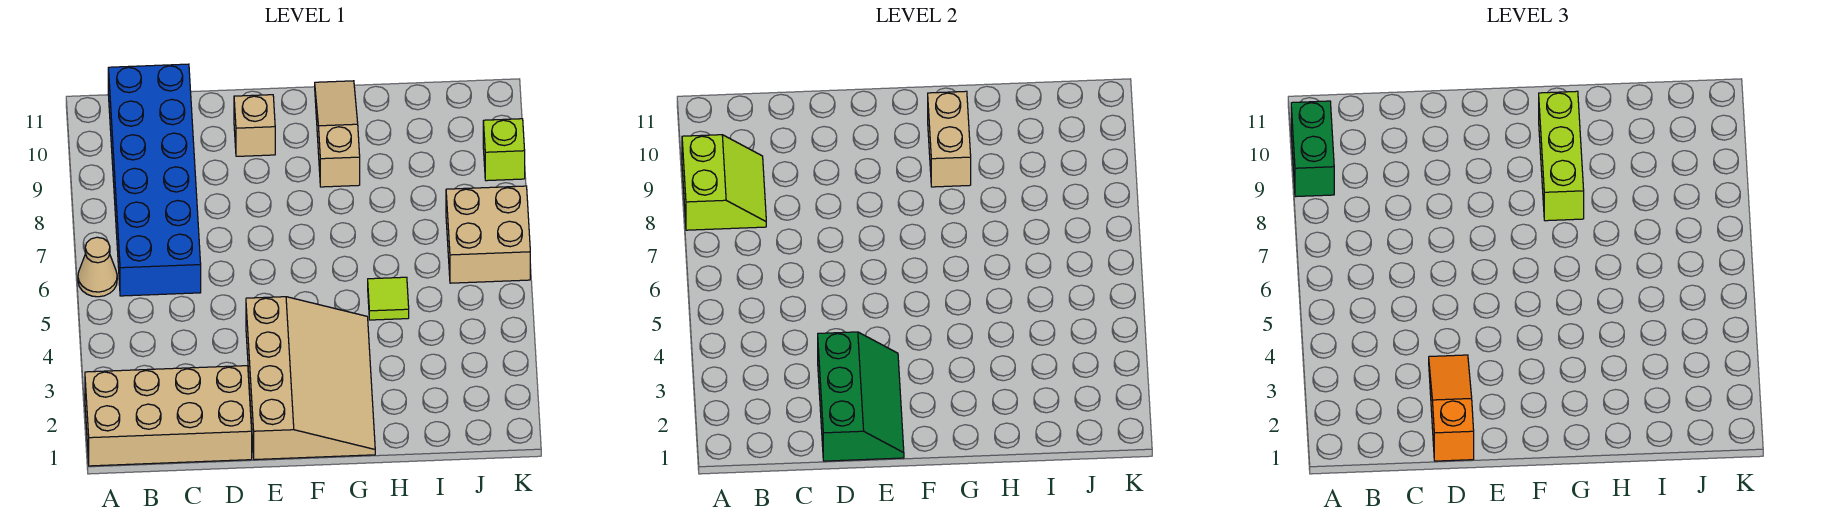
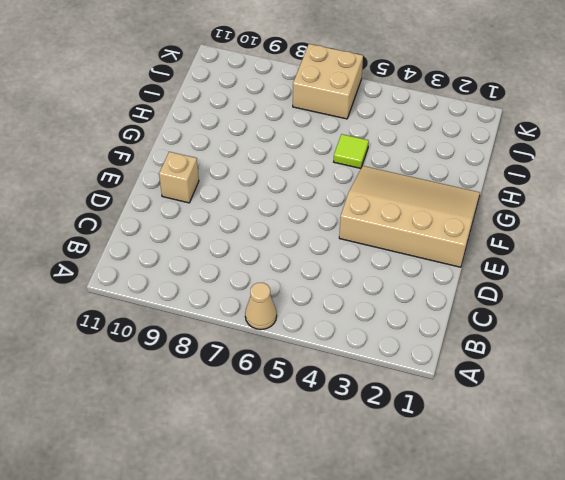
none -> tan brick A1:D2 level 1
none -> blue brick B6:C11 level 1
none -> tan slope G9:G11 level 1 top 9

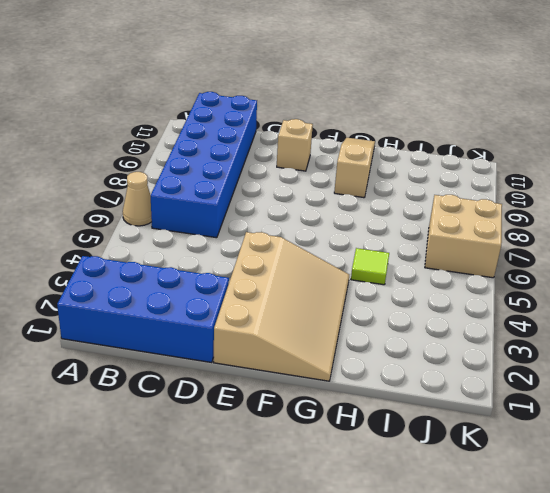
blue brick A1:D2 level 1 -> tan brick A1:D2 level 1
none -> lime brick K9 level 1
none -> lime slope A8:B9 level 2 top A
none -> green slope D1:E3 level 2 top D

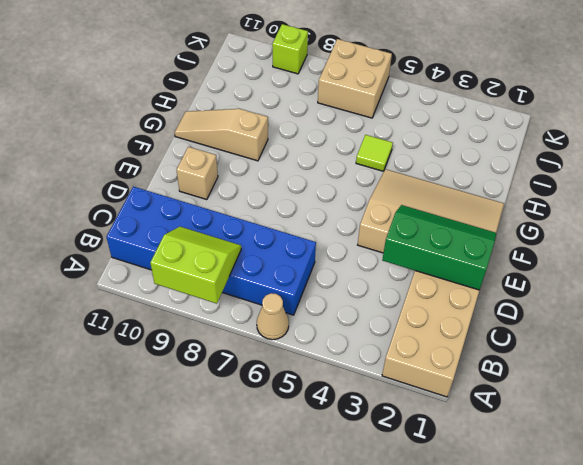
none -> tan brick G9:G10 level 2
none -> green brick A9:A10 level 3
none -> orange slope D1:D3 level 3 top 1

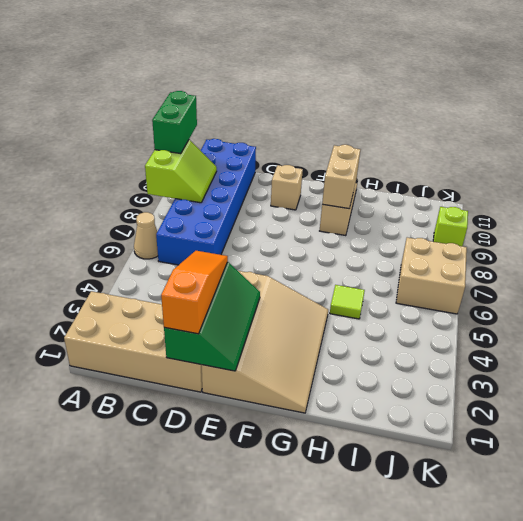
none -> lime brick G8:G10 level 3

